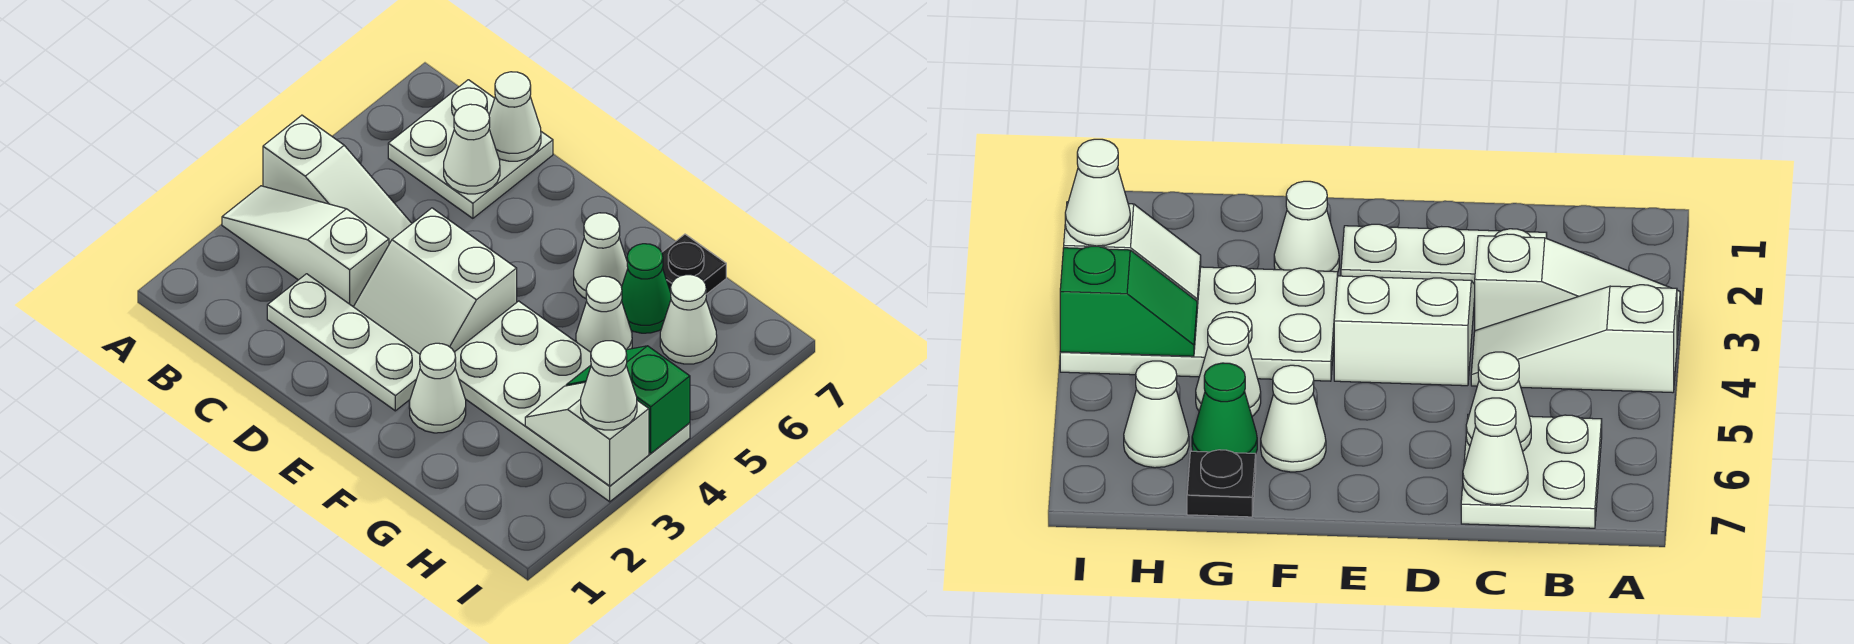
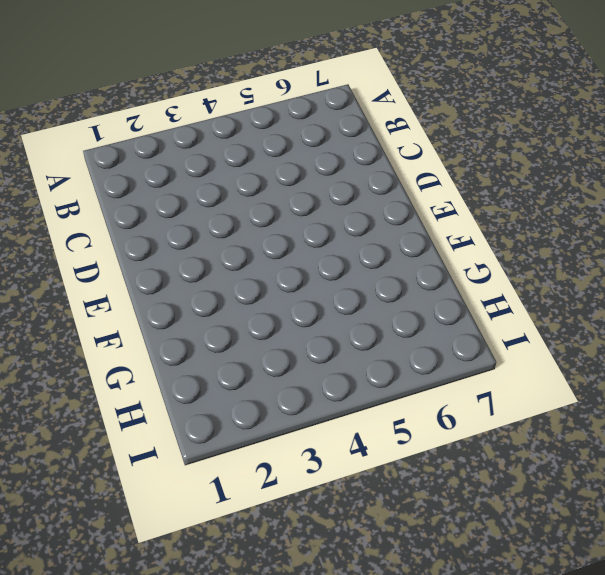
none -> white slope A3:C3 level 1 top C
none -> white slope A4:C4 level 1 top A
none -> white plate B6:C7 level 1

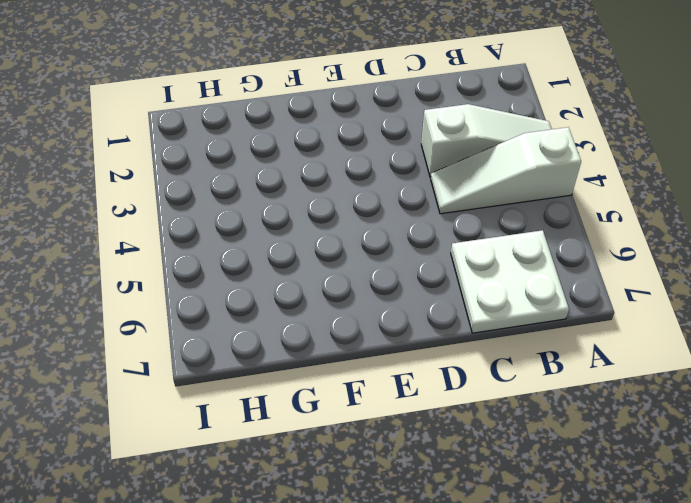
none -> white plate C2:E2 level 1
none -> white slope D3:E4 level 1 top 4
none -> white cone F2 level 1

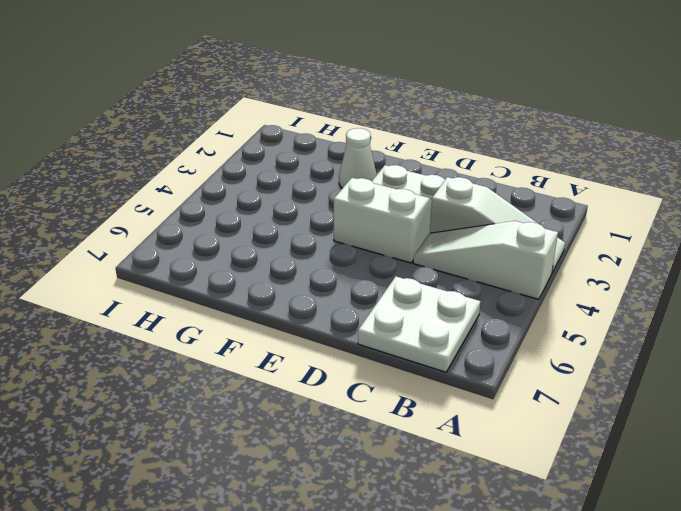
none -> white plate F3:I4 level 1
none -> white cone F6 level 1
none -> white cone G5 level 1

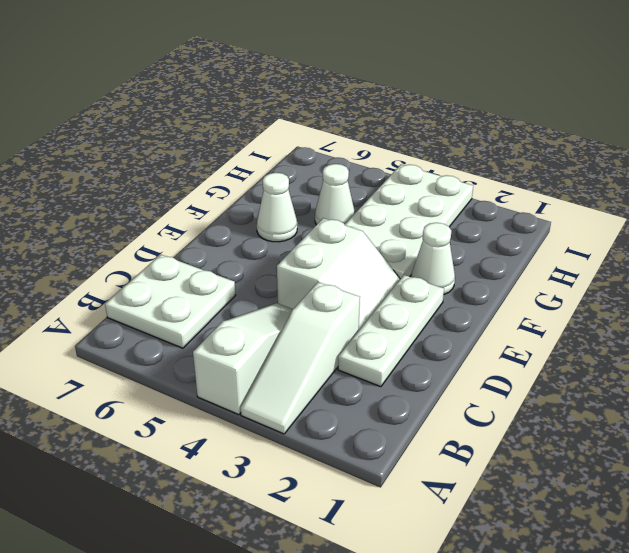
none -> green cone G6 level 1
none -> black plate G7 level 1
none -> white cone H6 level 1

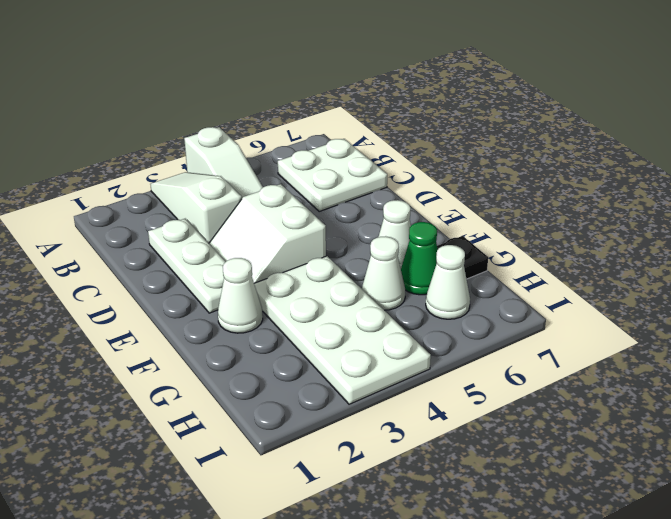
none -> white cone C6 level 2
none -> white cone C7 level 2
none -> white slope H3:I3 level 2 top I

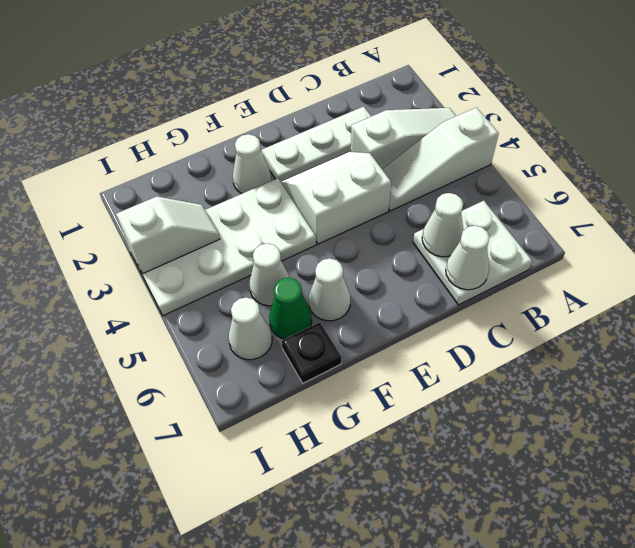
none -> green slope H4:I4 level 2 top I
none -> white cone I3 level 3

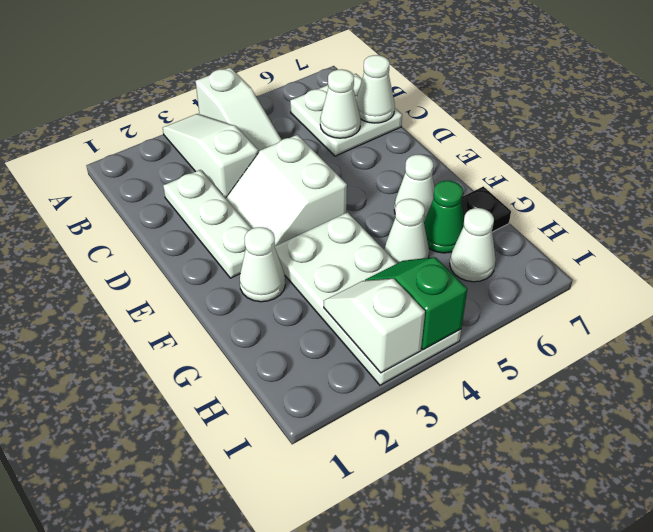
none -> white cone I3 level 3

